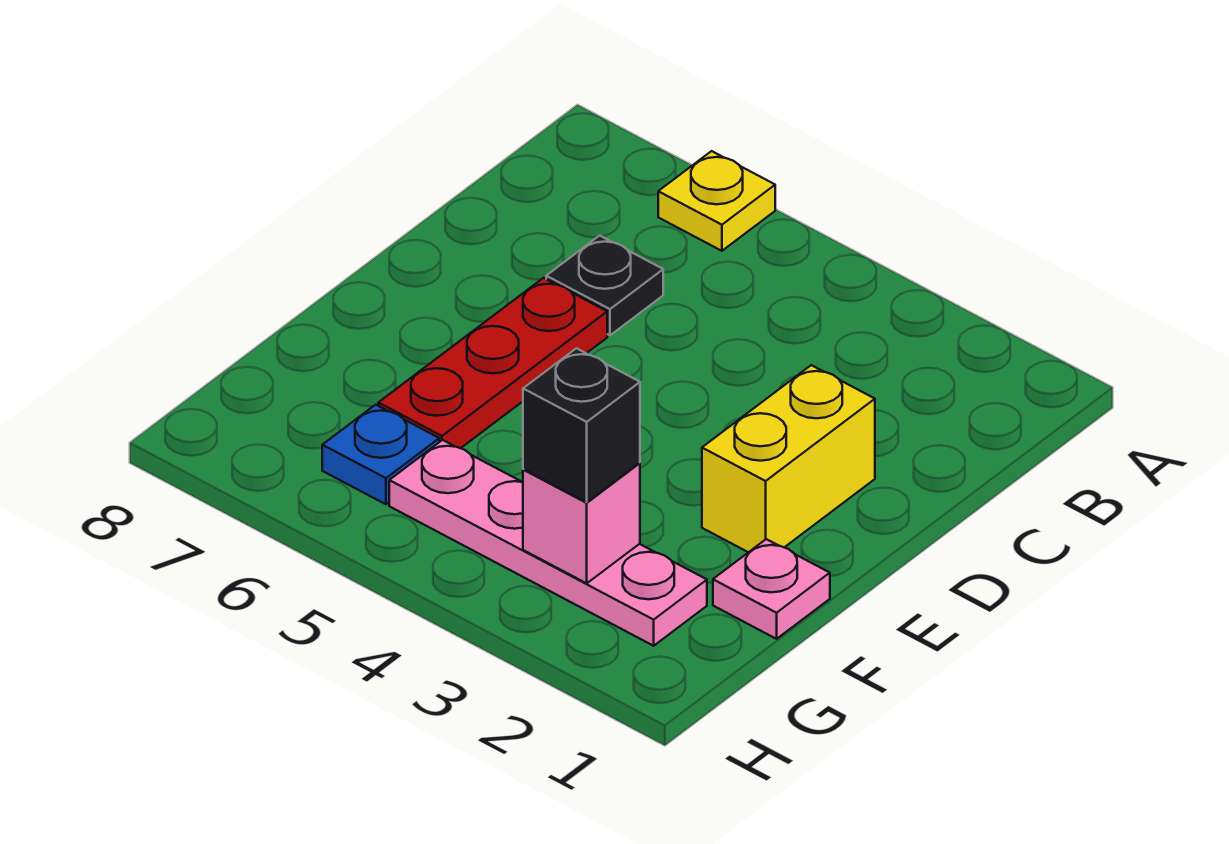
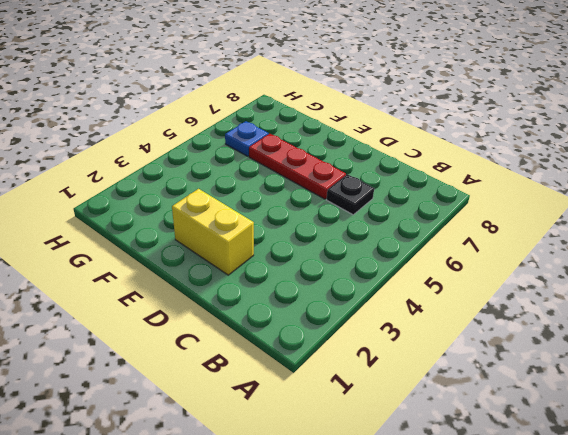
none -> yellow plate A6 level 1
none -> pink plate F1 level 1

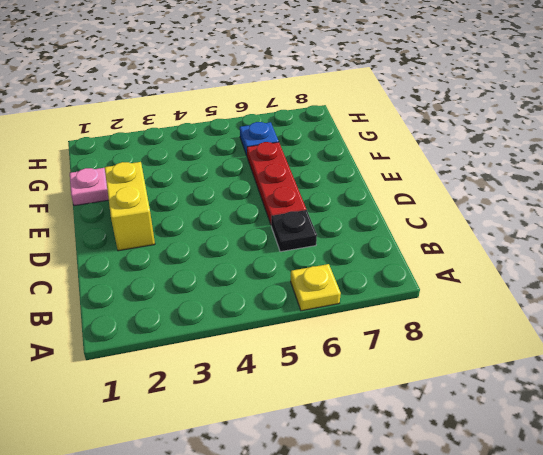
none -> pink plate G2:G5 level 1
none -> pink brick G3 level 2

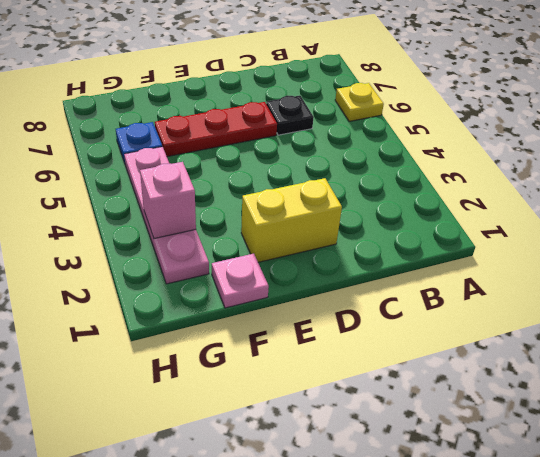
none -> black brick G3 level 3

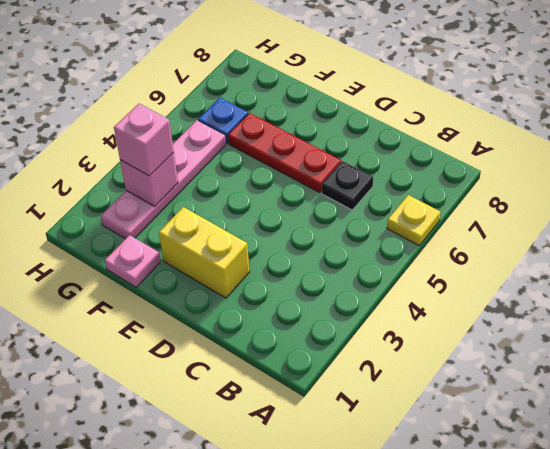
pink brick G3 level 3 -> black brick G3 level 3

